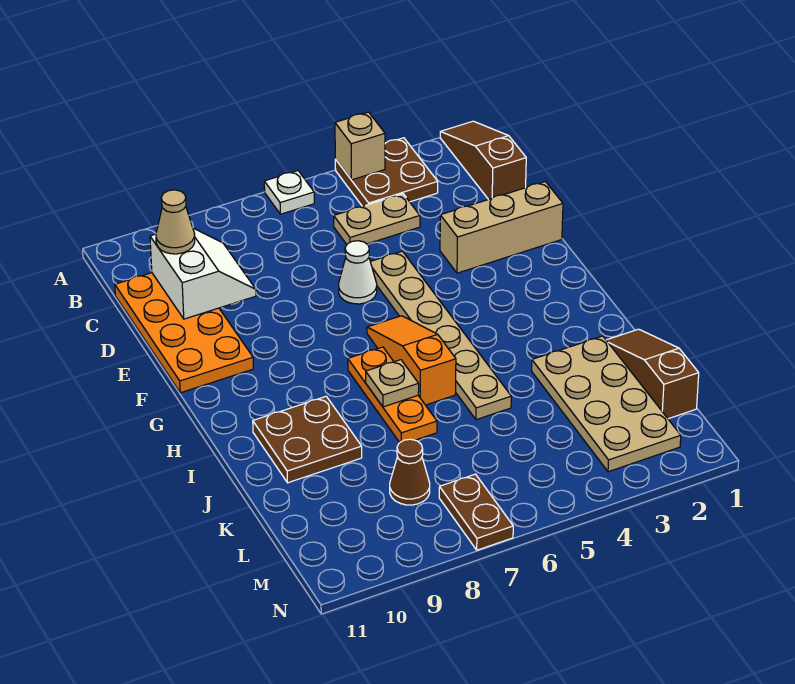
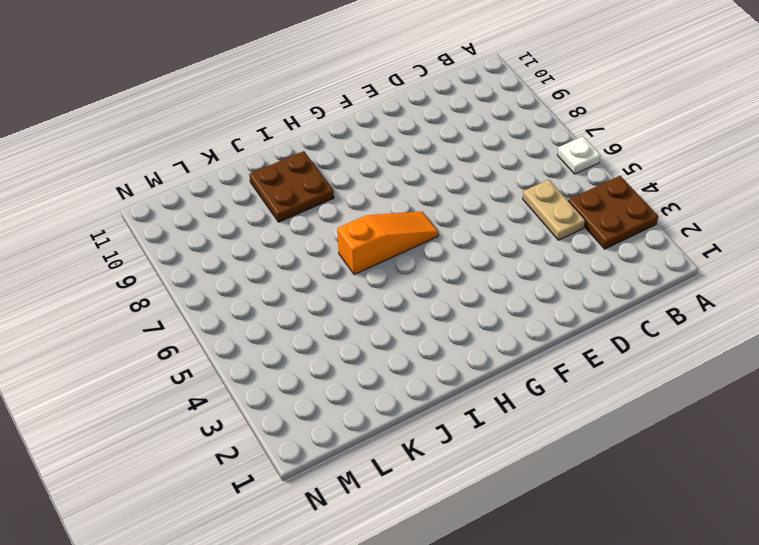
none -> brown slope A1:C1 level 1 top C
none -> orange plate C10:F11 level 1
none -> tan brick E1:E3 level 1

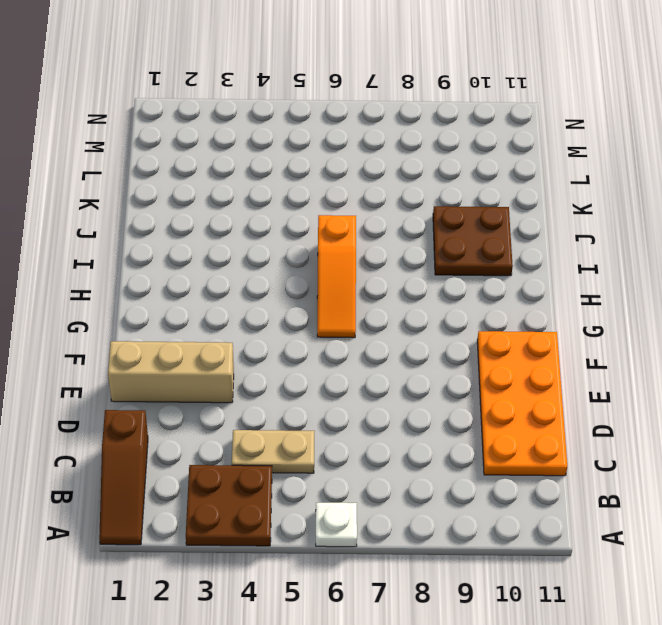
none -> tan plate E5:J5 level 1
none -> white cone E6 level 1
none -> orange plate H7:J7 level 1

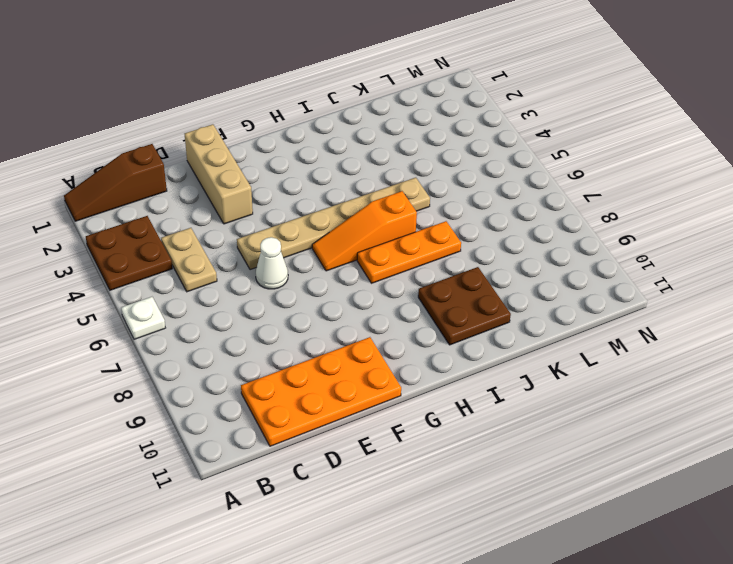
none -> brown slope J1:L1 level 1 top L
none -> tan plate J2:M3 level 1
none -> brown cone L8 level 1

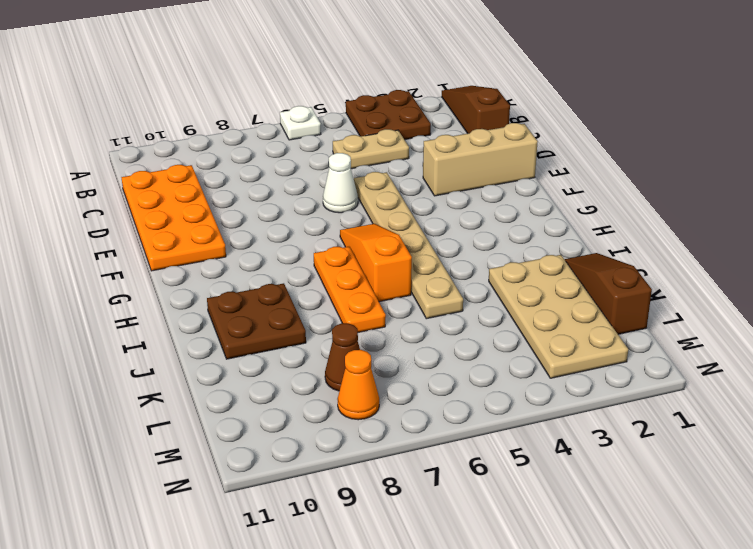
orange cone M8 level 1 -> none
none -> brown plate M7:N7 level 1
none -> tan brick A4 level 2
none -> white slope C9:D10 level 2 top 10

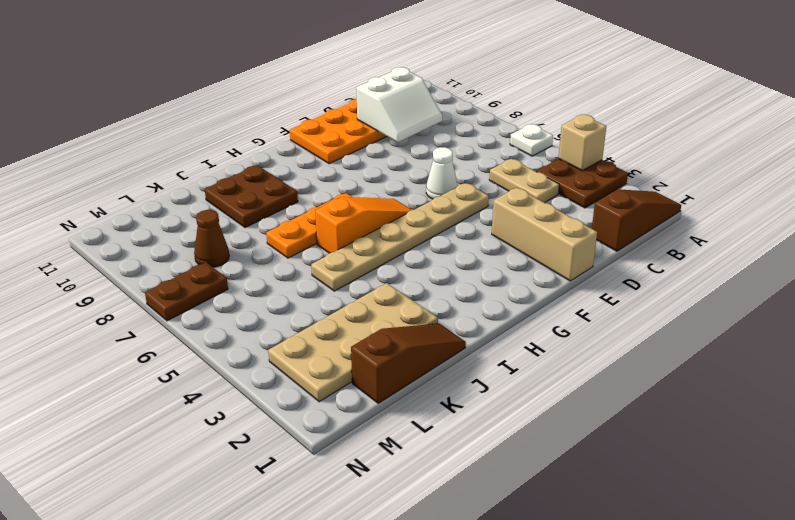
none -> tan plate I7 level 2
none -> tan cone C10 level 3

